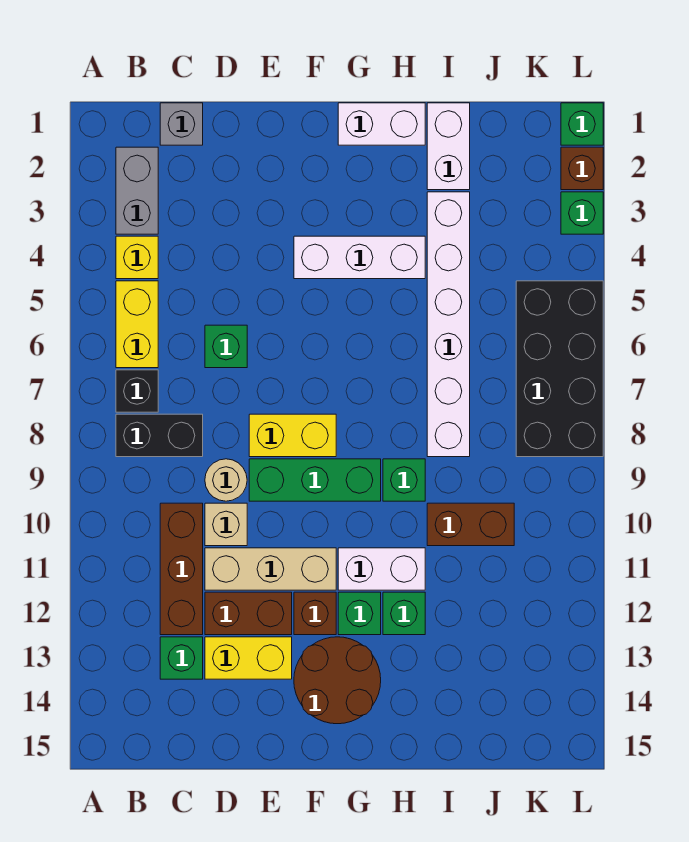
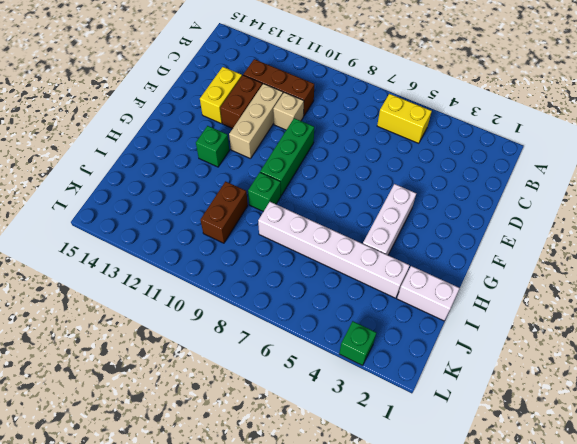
none -> grey brick B2:B3 level 1
none -> yellow brick B4 level 1
none -> black brick B7 level 1
none -> black brick B8:C8 level 1

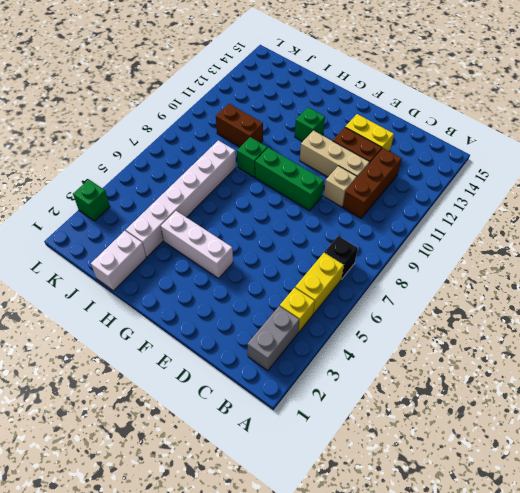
none -> black brick B8:C8 level 1
none -> grey brick C1 level 1
none -> green brick C13 level 1
none -> green brick D6 level 1

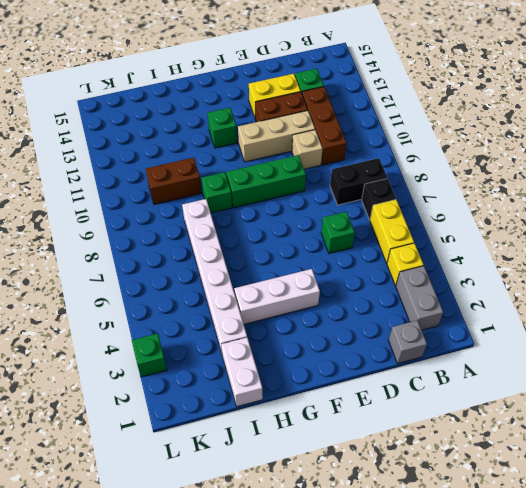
none -> tan round brick D9 level 1
none -> yellow brick E8:F8 level 1
none -> brown brick F12 level 1
none -> brown round brick F13:G14 level 1

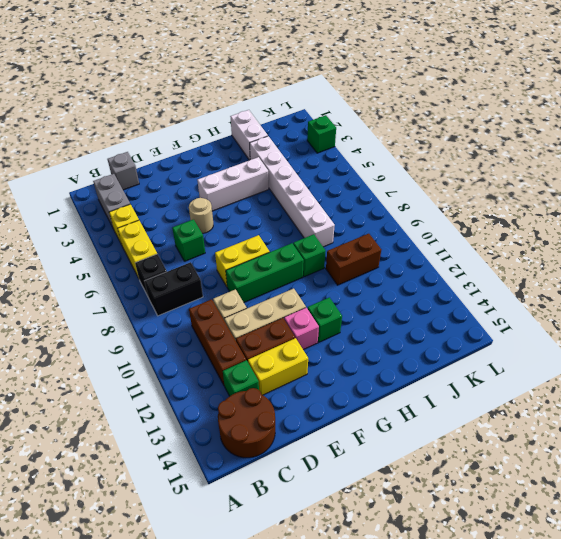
brown round brick B14:C15 level 1 -> brown round brick F13:G14 level 1
tan round brick E5 level 1 -> tan round brick D9 level 1
pink brick F12 level 1 -> brown brick F12 level 1
none -> white brick G1:H1 level 1
none -> white brick G11:H11 level 1
none -> green brick H12 level 1
none -> black brick K5:L8 level 1

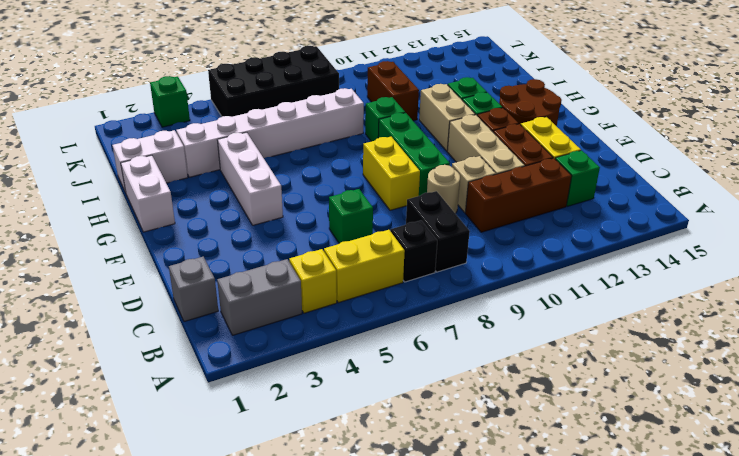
tan brick G11:H11 level 1 -> white brick G11:H11 level 1
none -> green brick L1 level 1
none -> brown brick L2 level 1

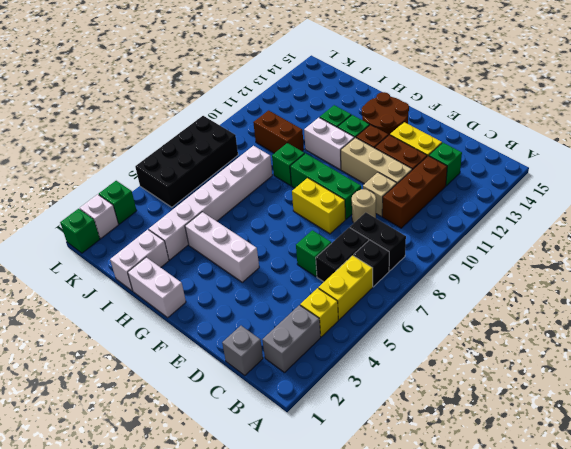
black brick C6:C7 level 1 -> none
white brick L2 level 1 -> brown brick L2 level 1

